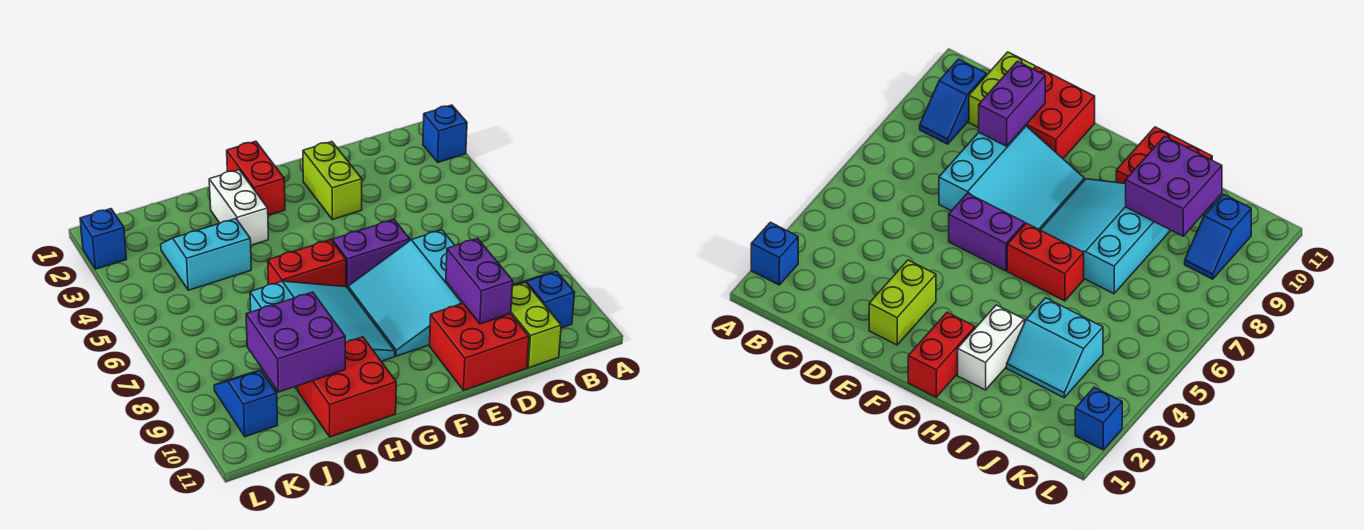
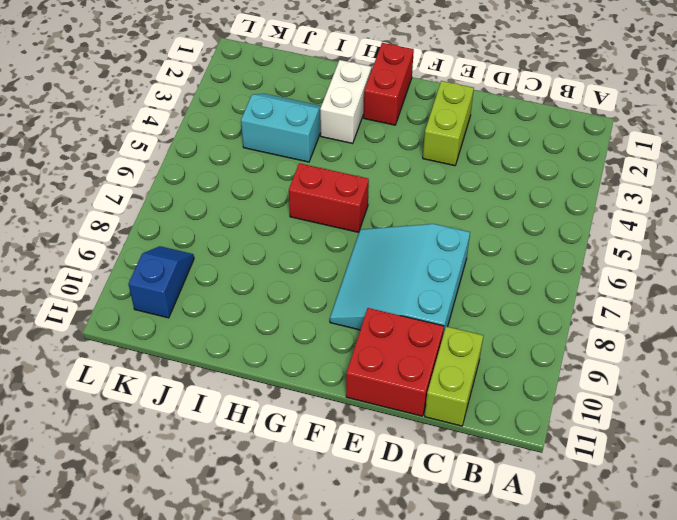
none -> blue brick A2 level 1
none -> blue slope B9:B10 level 1 top 10
none -> purple brick E6:F6 level 1

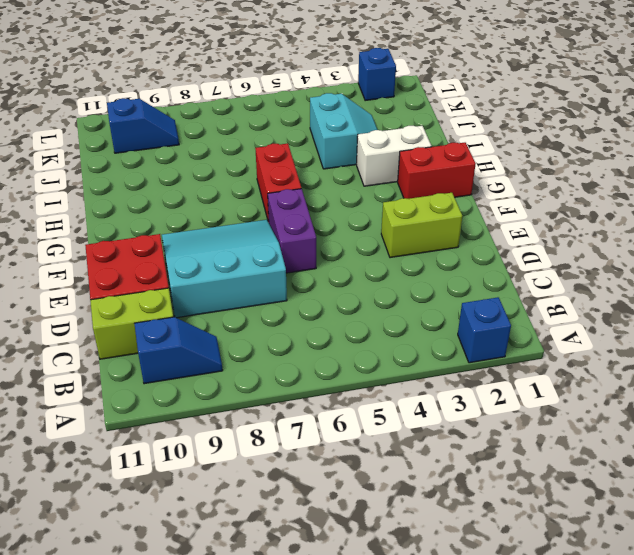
none -> cyan slope G7:I9 level 1 top I
none -> red brick H10:I11 level 1
none -> purple brick D9:D10 level 2

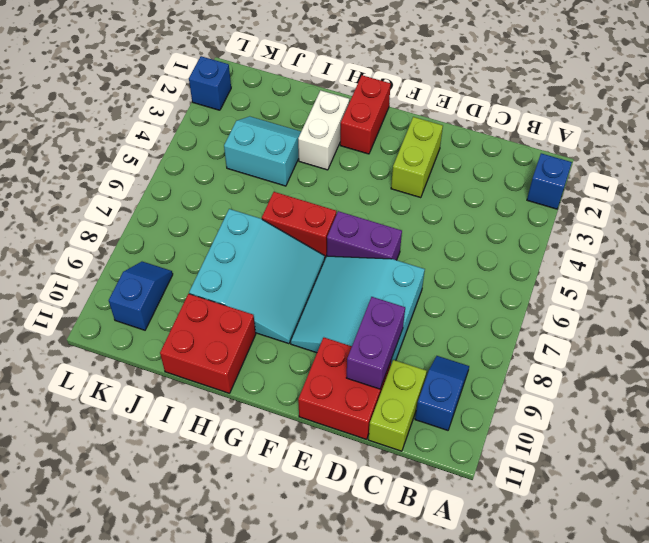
none -> purple brick I9:J10 level 2

